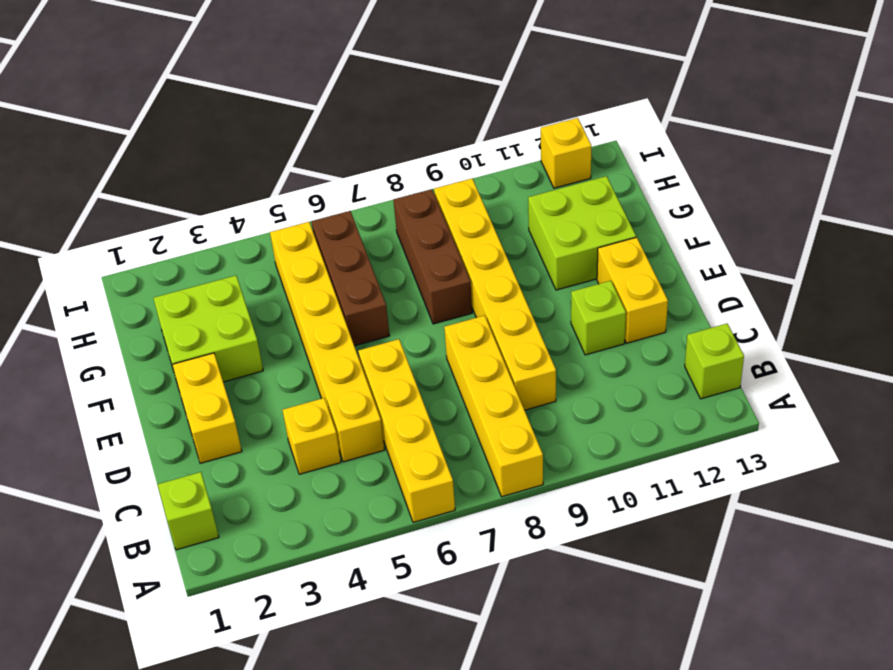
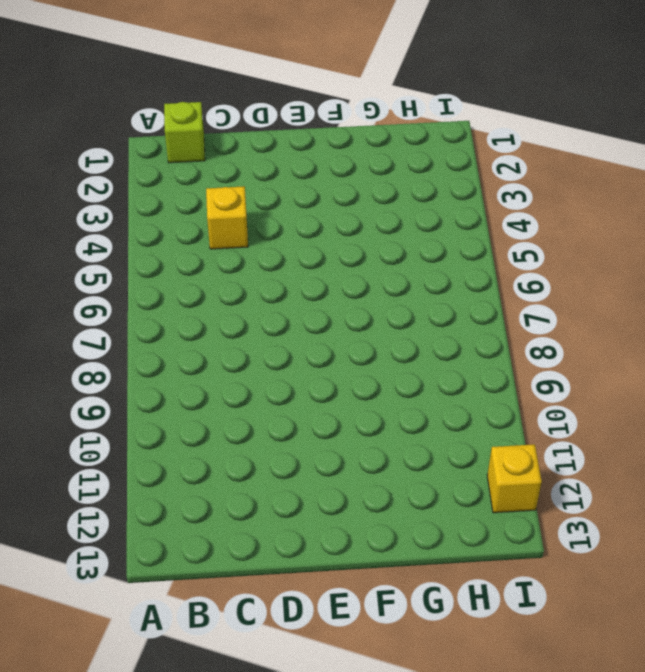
none -> yellow brick A6:D6 level 1
none -> yellow brick A8:D8 level 1
none -> lime brick B13 level 1

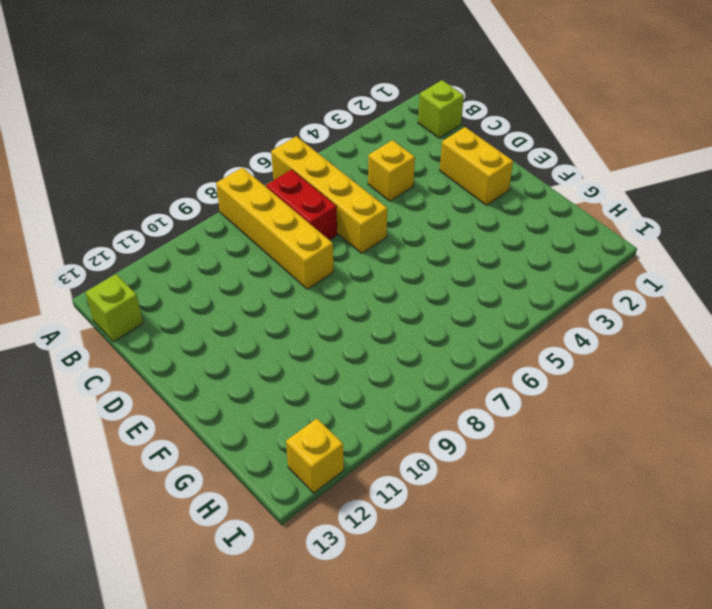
red brick B7:C7 level 1 -> none
none -> yellow brick C5:H5 level 1
none -> yellow brick C9:H9 level 1
none -> lime brick D11 level 1

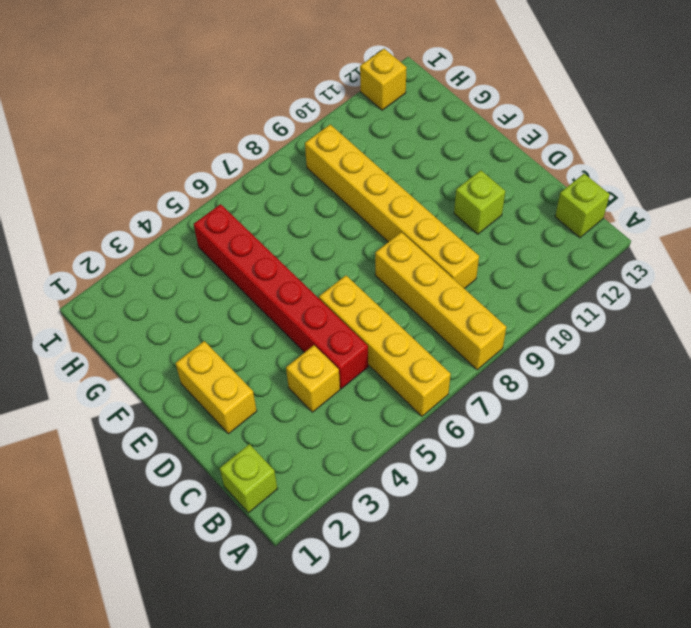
red brick C5:H5 level 1 -> yellow brick C5:H5 level 1
none -> yellow brick D12:E12 level 1
none -> lime brick F2:G3 level 1
none -> brown brick F6:H6 level 1

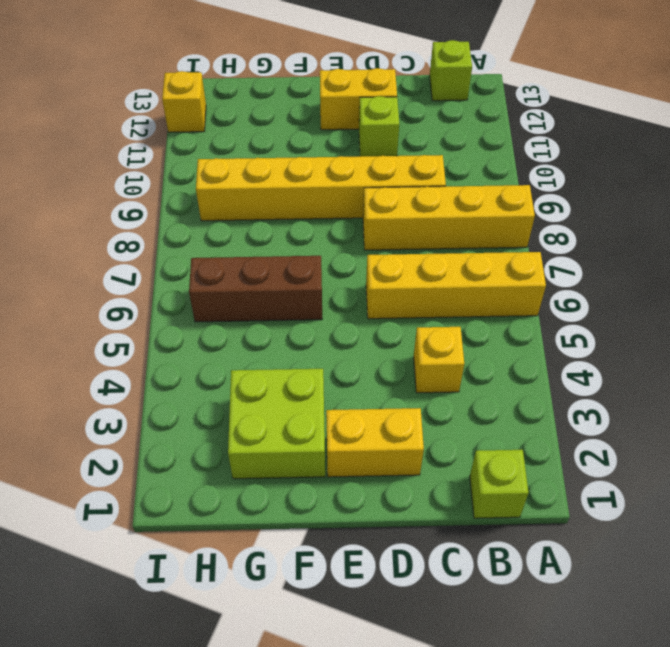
none -> yellow brick C5:H5 level 1
none -> brown brick F8:H8 level 1
none -> lime brick F11:G12 level 1

